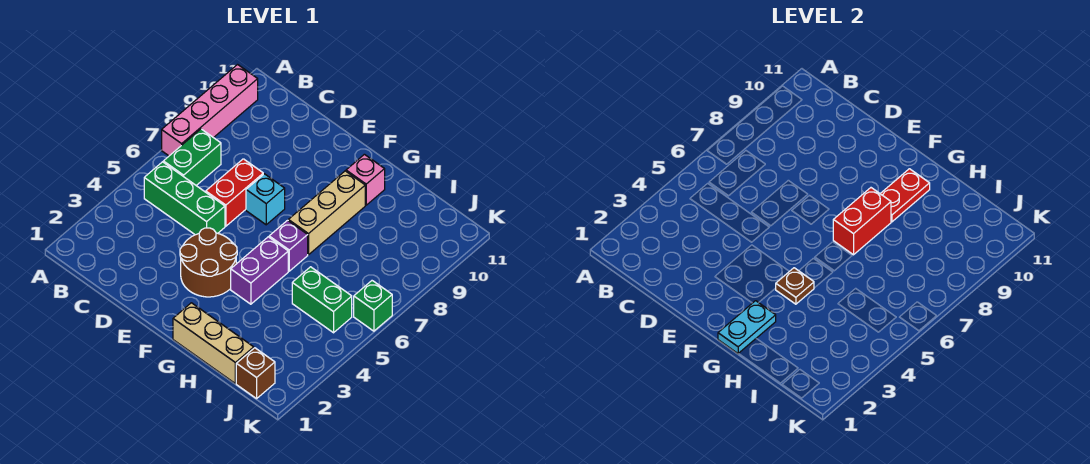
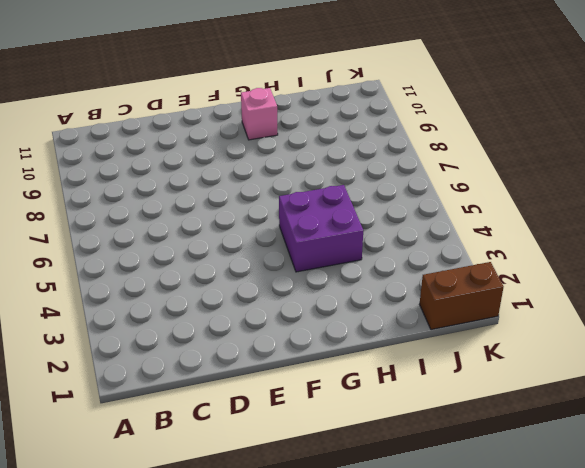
purple brick G4:H5 level 1 -> purple brick G4:G5 level 1
brown brick J1:K1 level 1 -> brown brick J1 level 1
none -> pink brick A7:A10 level 1
none -> green brick B5:D5 level 1
none -> green brick B6:B7 level 1

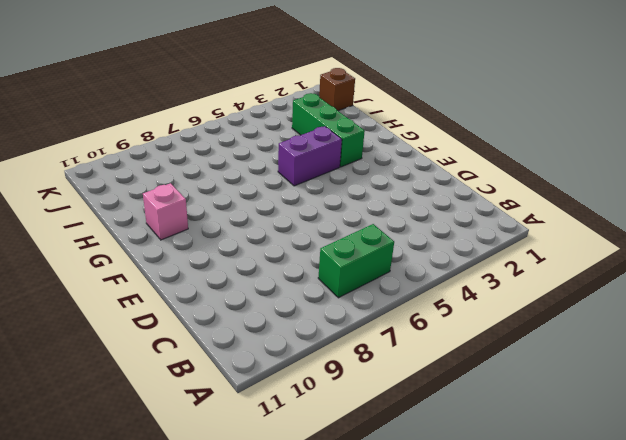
green brick G3:I3 level 1 -> green brick B5:D5 level 1
none -> pink brick A7:A10 level 1
none -> red brick D6:D7 level 1
none -> brown round brick E3:F4 level 1

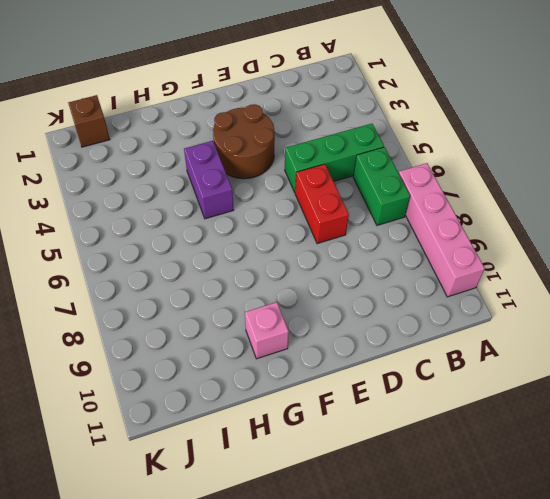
none -> cyan brick E7 level 1
none -> tan brick G1:I1 level 1
none -> purple brick G6 level 1

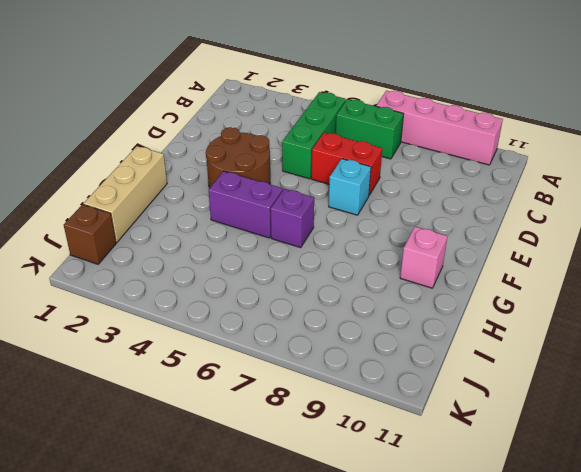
none -> tan brick G7:G9 level 1
none -> green brick I5:J5 level 1
none -> green brick K6 level 1

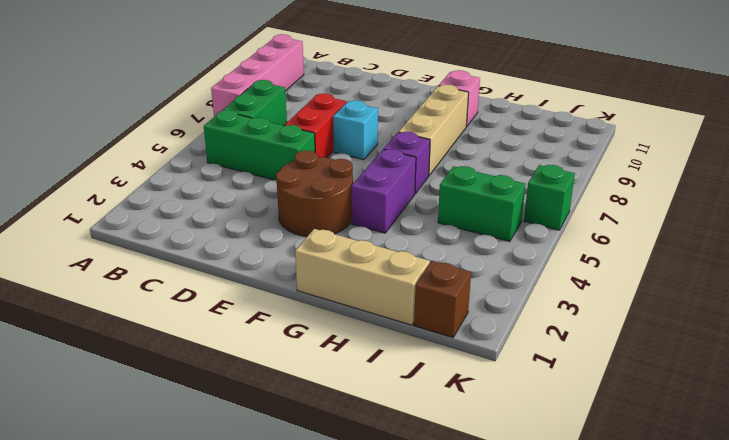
none -> cyan plate G1:G2 level 2
none -> brown plate G4 level 2
none -> red brick G7:G8 level 2

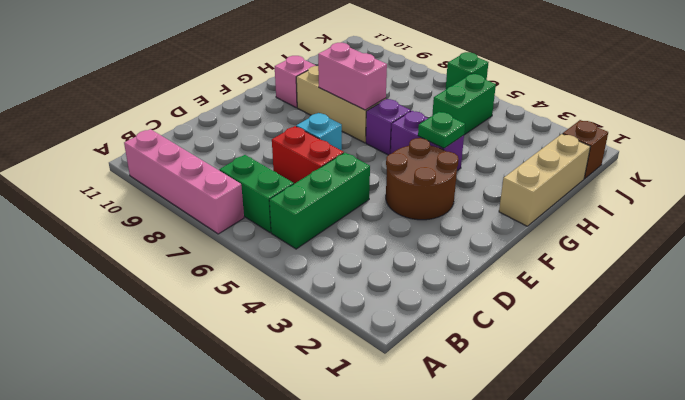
green plate G4 level 2 -> brown plate G4 level 2
pink brick G7:G8 level 2 -> red brick G7:G8 level 2
none -> cyan plate G1:G2 level 2
none -> red plate G9:G10 level 2

